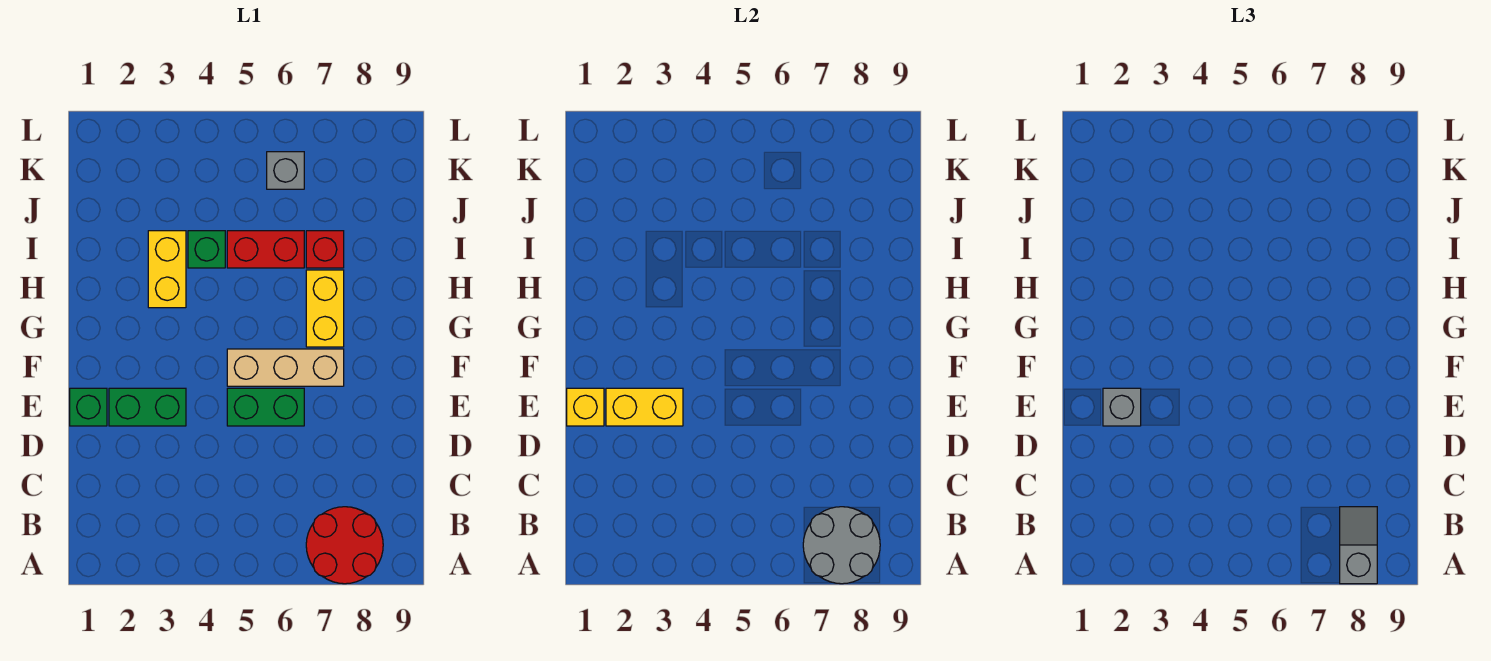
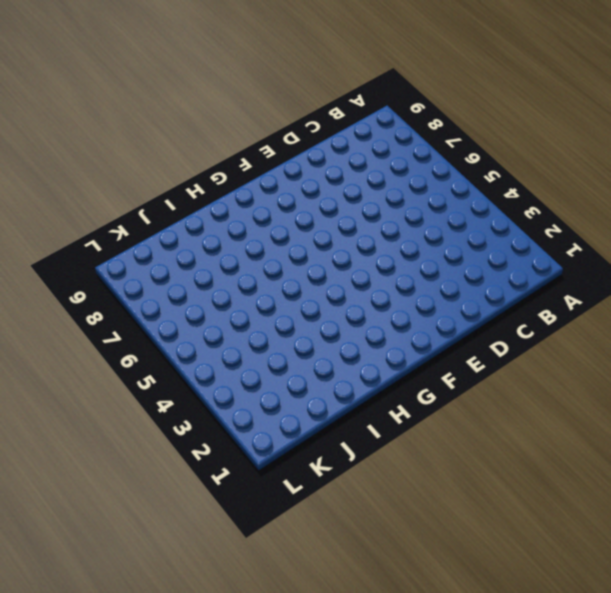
none -> red round brick A7:B8 level 1
none -> green brick E1 level 1
none -> green brick E2:E3 level 1

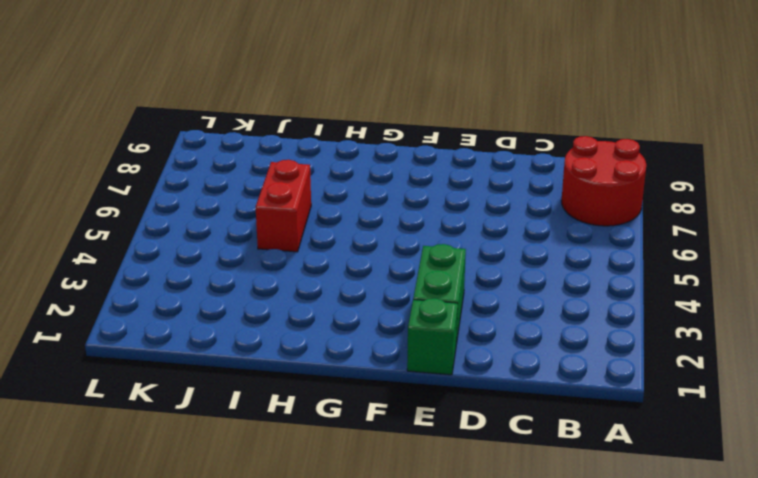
none -> green brick E5:E6 level 1
none -> tan brick F5:F7 level 1
none -> yellow brick G7:H7 level 1

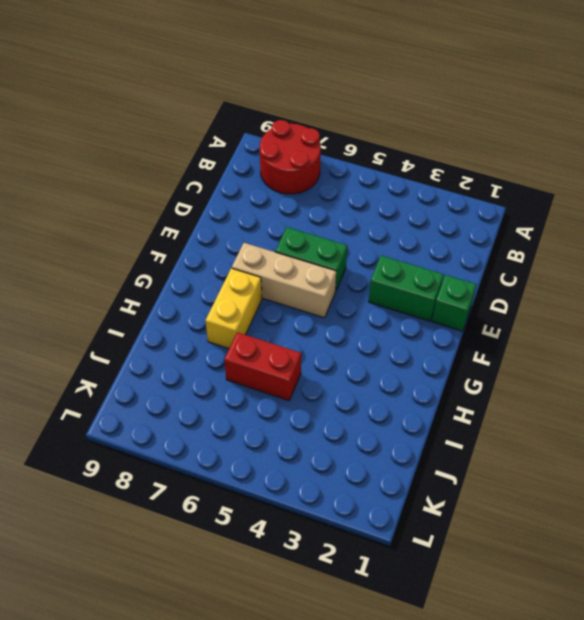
none -> yellow brick H3:I3 level 1
none -> green brick I4 level 1
none -> red brick I7 level 1

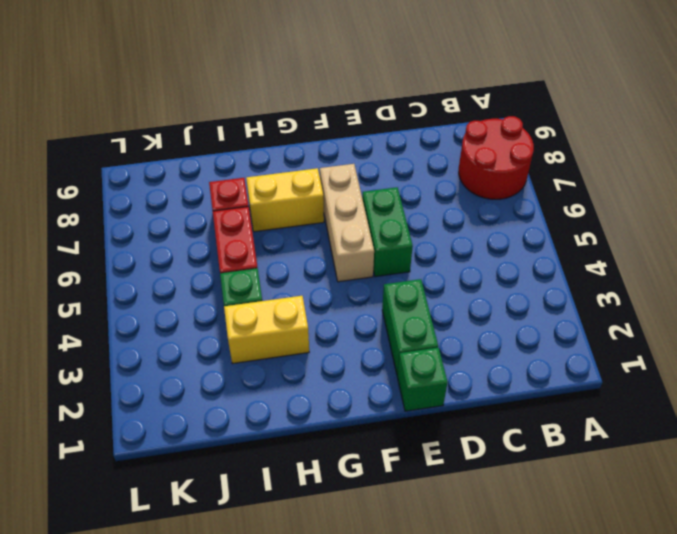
none -> grey brick K6 level 1
none -> grey round brick A7:B8 level 2
none -> yellow brick E1 level 2

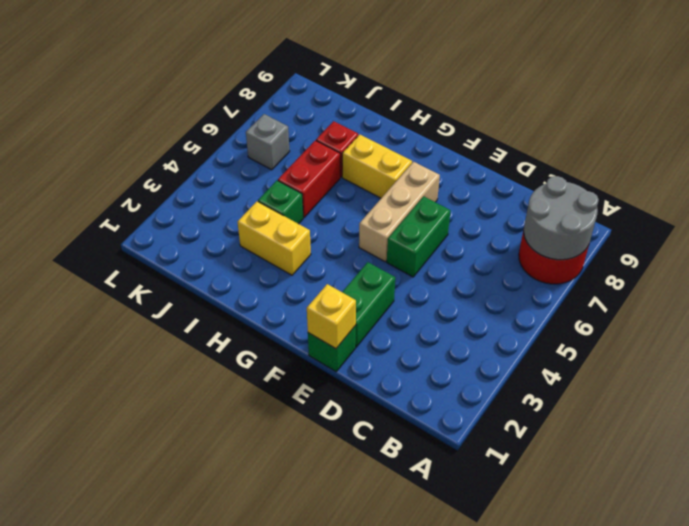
none -> yellow brick E2:E3 level 2
none -> grey slope A8:B8 level 3 top A
none -> grey brick E2 level 3

